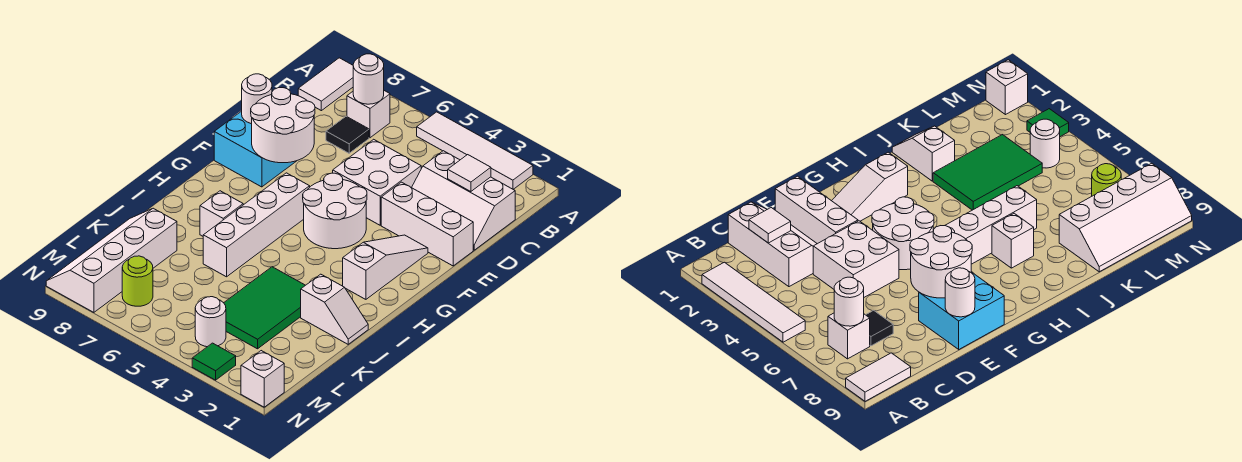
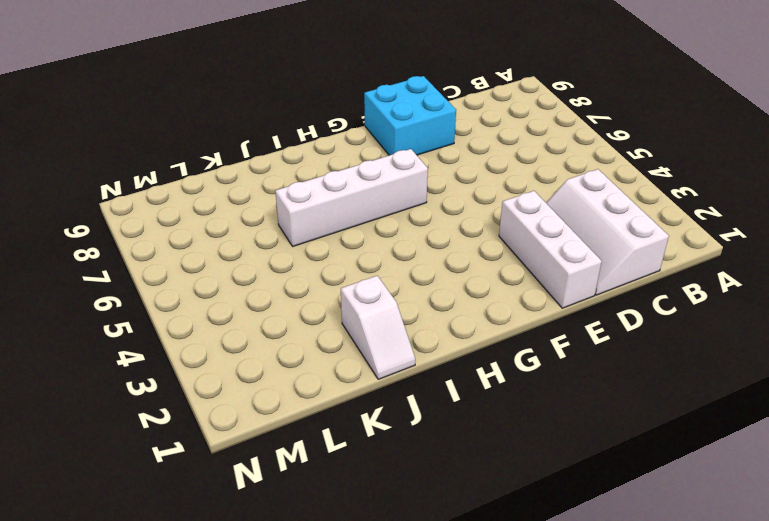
none -> white tile A2:A5 level 1
none -> white tile A9:B9 level 1
none -> white brick B7 level 1

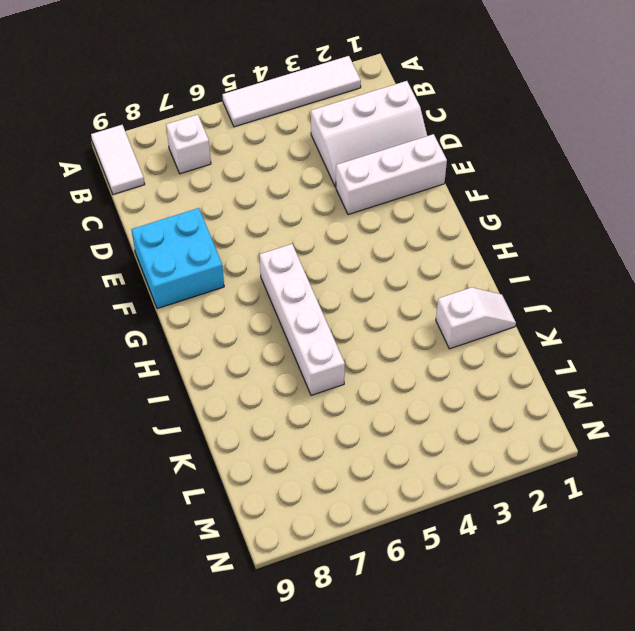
none -> black tile C7 level 1
none -> white brick D4:E5 level 1
none -> white slope F2:H2 level 1 top H

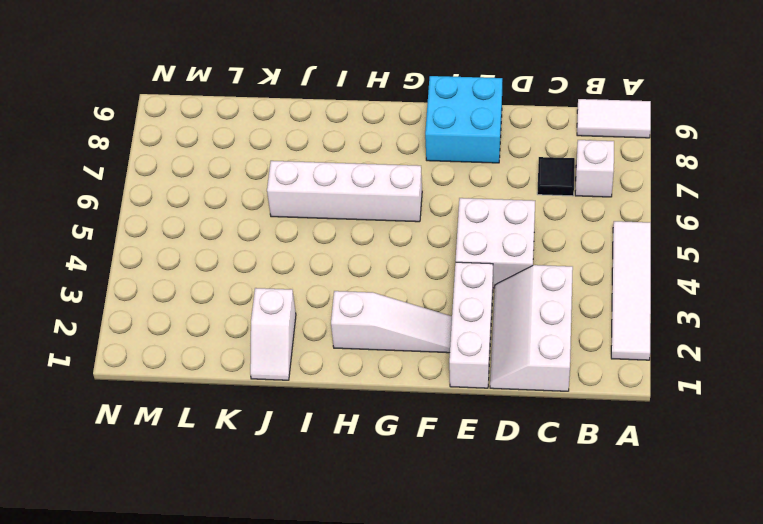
none -> white round brick F4:G5 level 1
none -> white brick I7 level 1
none -> green tile J3:L4 level 1

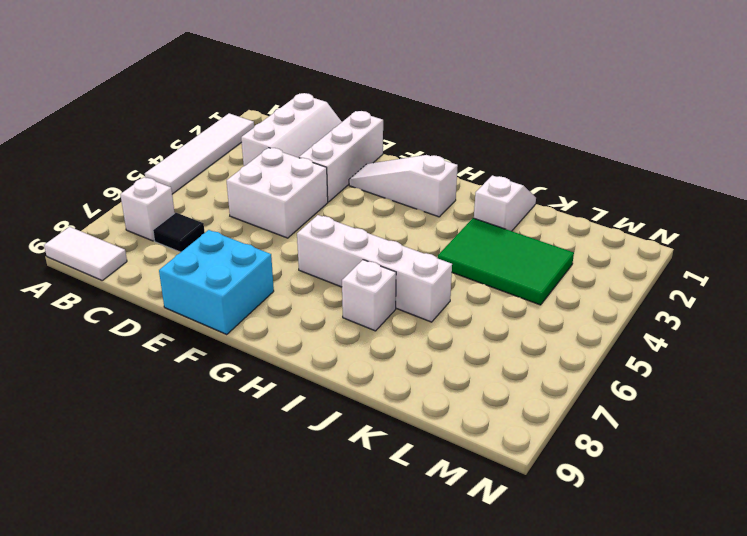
none -> white round brick F4:G5 level 1
none -> white slope K8:N9 level 1 top 8
none -> white round brick M4 level 1

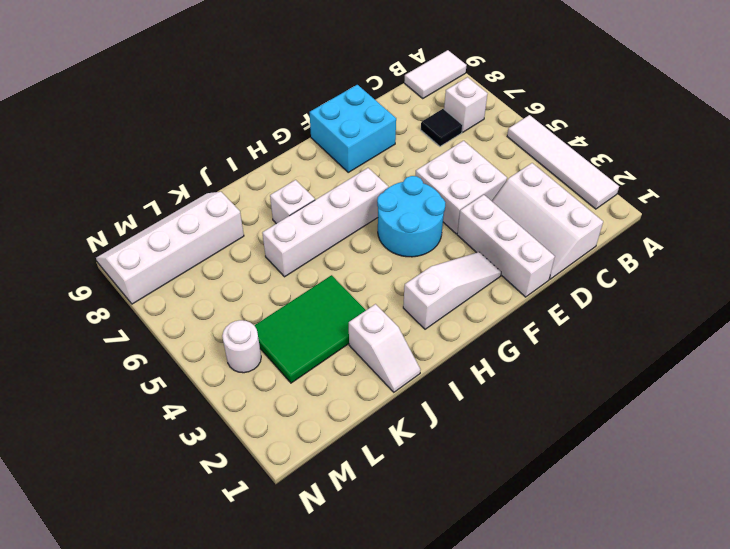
cyan round brick F4:G5 level 1 -> white round brick F4:G5 level 1
none -> lime round brick M7 level 1
none -> white brick N1 level 1
none -> green tile N3 level 1

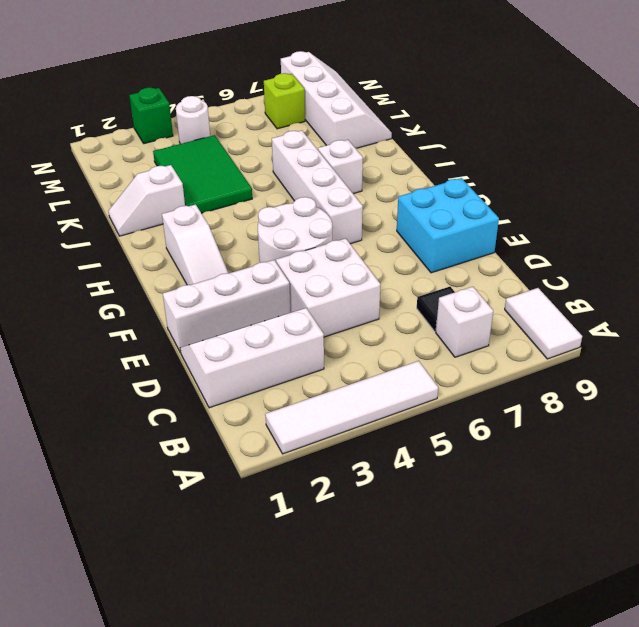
lime brick M7 level 1 -> lime round brick M7 level 1
green brick N3 level 1 -> green tile N3 level 1
none -> white brick N1 level 1
none -> white round brick B7 level 2
none -> white tile C2 level 2

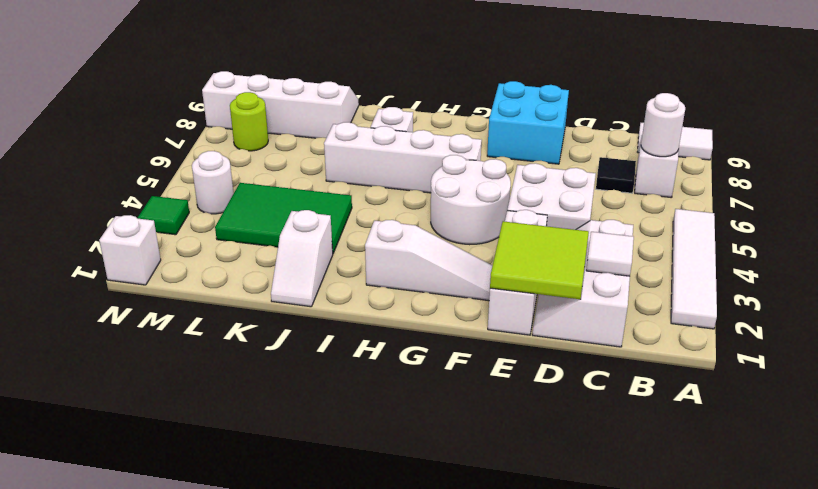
lime tile D1:E2 level 2 -> none
none -> white round brick E7:F8 level 2
none -> white round brick E9 level 2

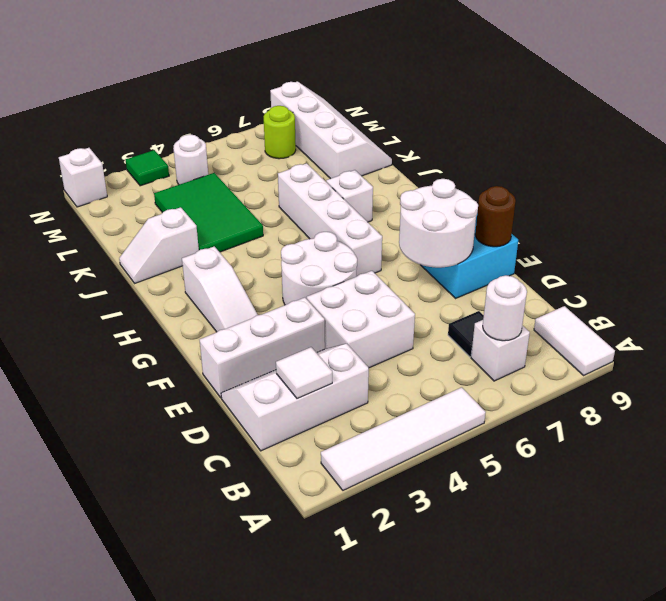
brown round brick E9 level 2 -> white round brick E9 level 2

